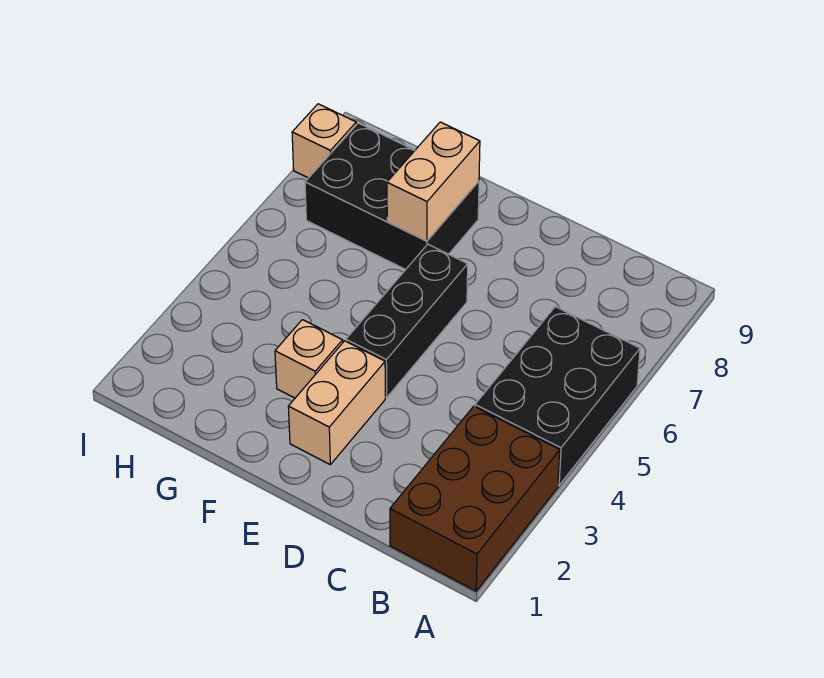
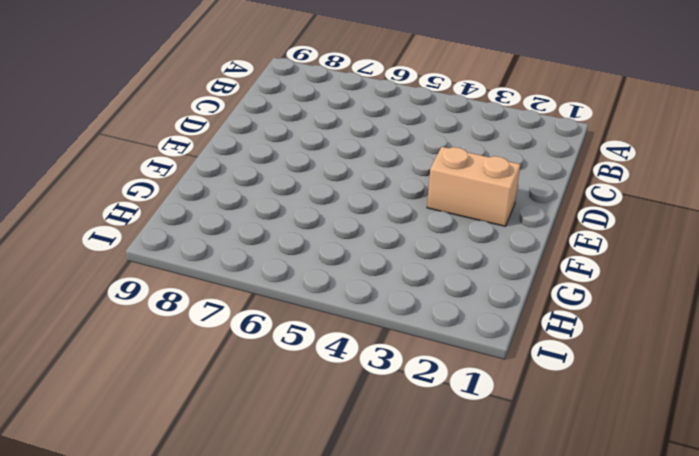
none -> brown brick A1:B3 level 1
none -> black brick A4:B6 level 1

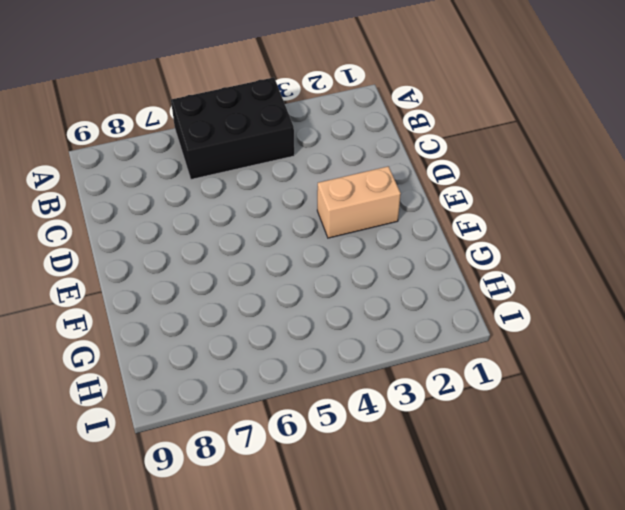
none -> brown brick A1:B3 level 1
none -> black brick E4:E6 level 1

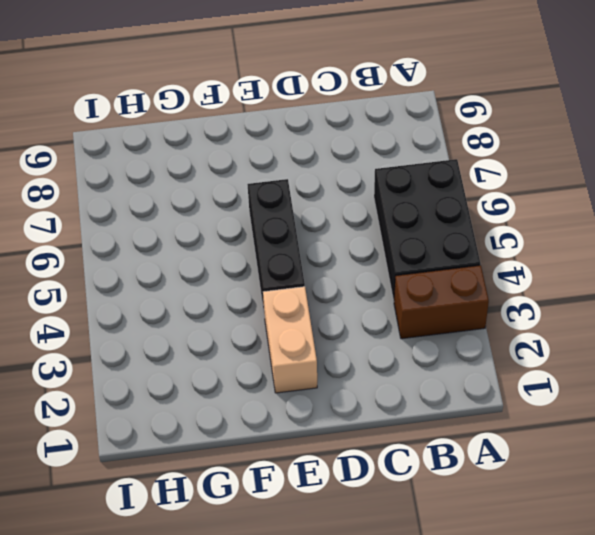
brown brick A3:B3 level 1 -> brown brick A1:B3 level 1
none -> tan brick F3 level 1
none -> black brick F7:H8 level 1

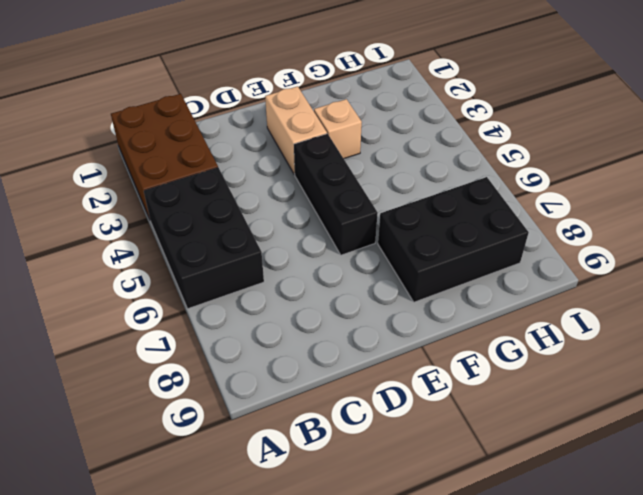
none -> tan brick I8 level 1
none -> tan brick F7:F8 level 2

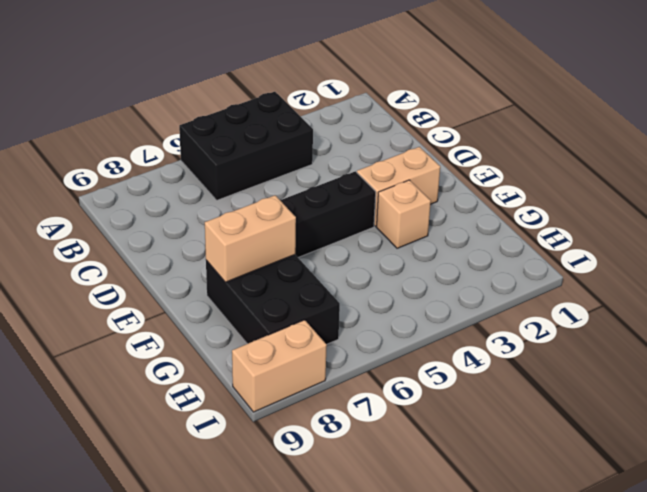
tan brick I8:I9 level 1 -> tan brick I8 level 1
none -> brown brick A1:B3 level 1

